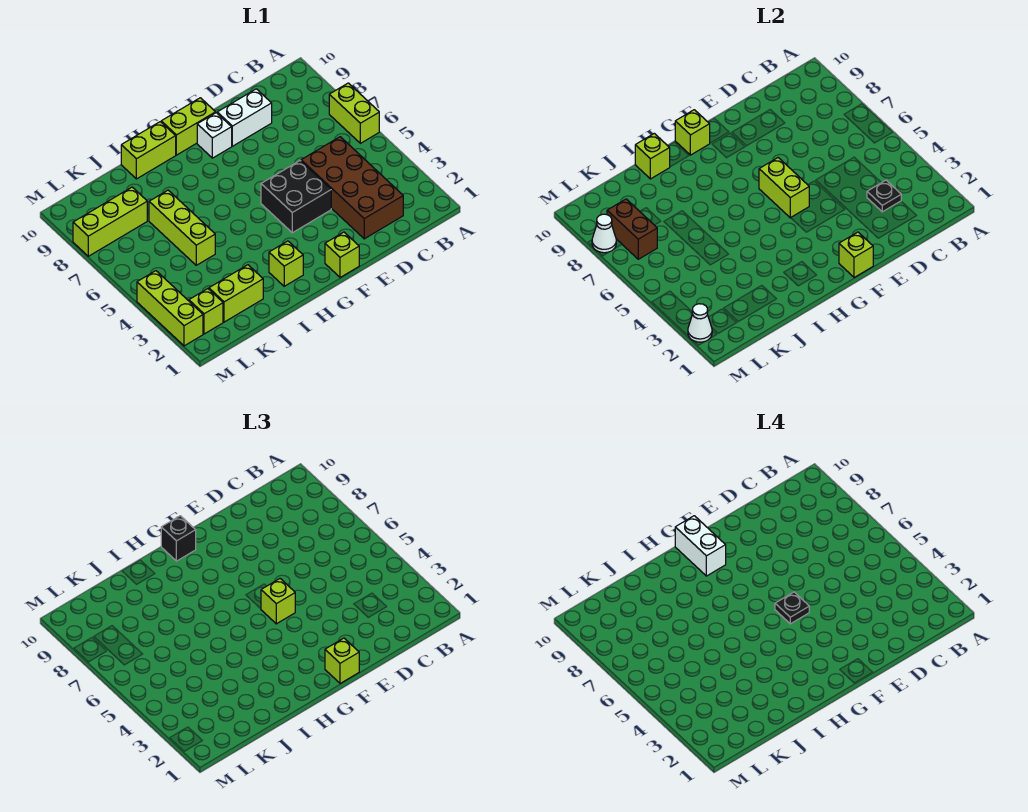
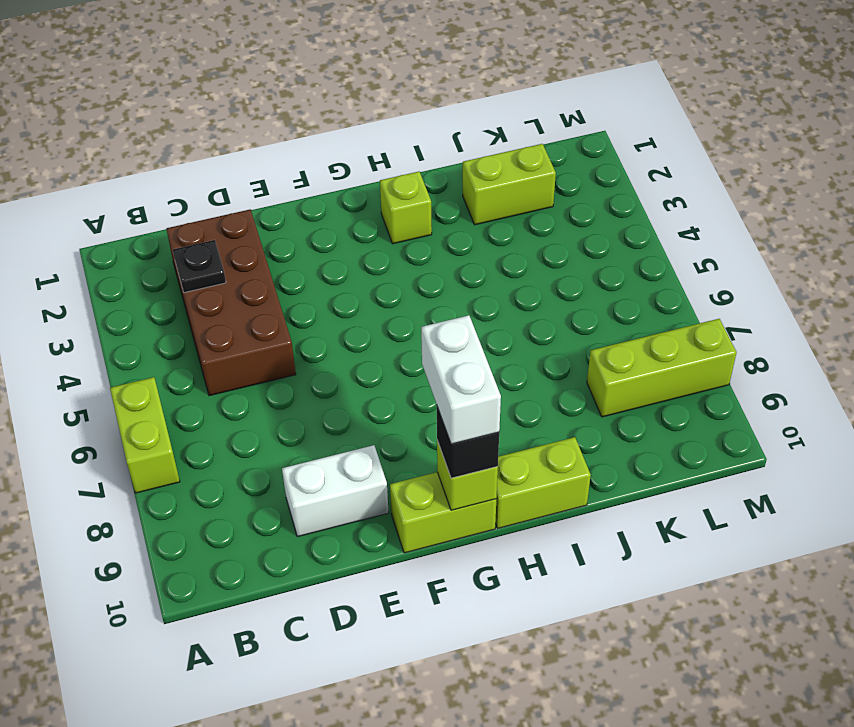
none -> black brick E4:F5 level 1
none -> lime brick F1 level 1
none -> white brick F9 level 1

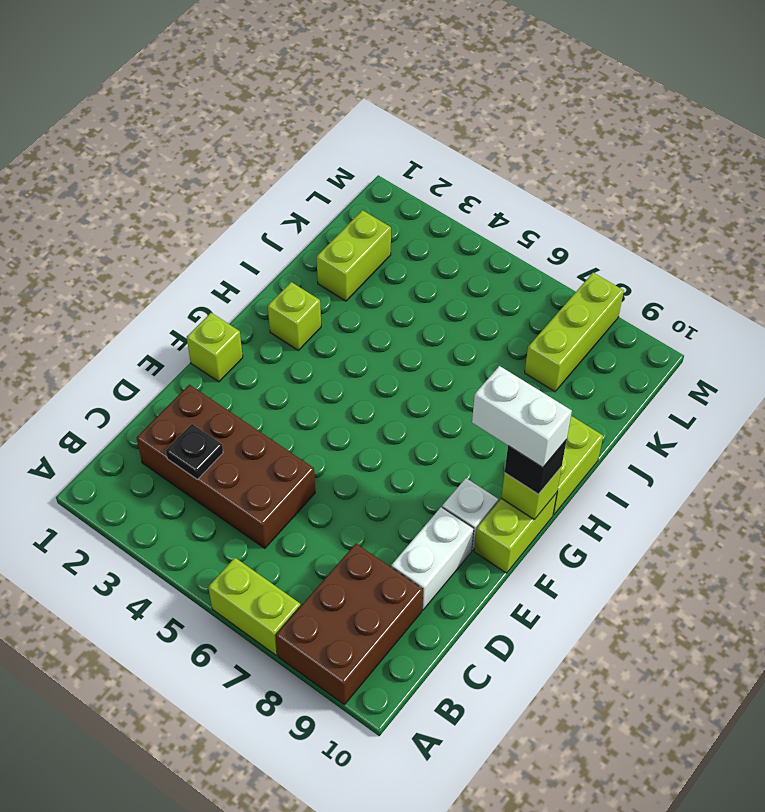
brown brick A8:C9 level 1 -> none
none -> black brick E4:F5 level 1
none -> lime brick J5:J7 level 1
none -> lime brick L2 level 1

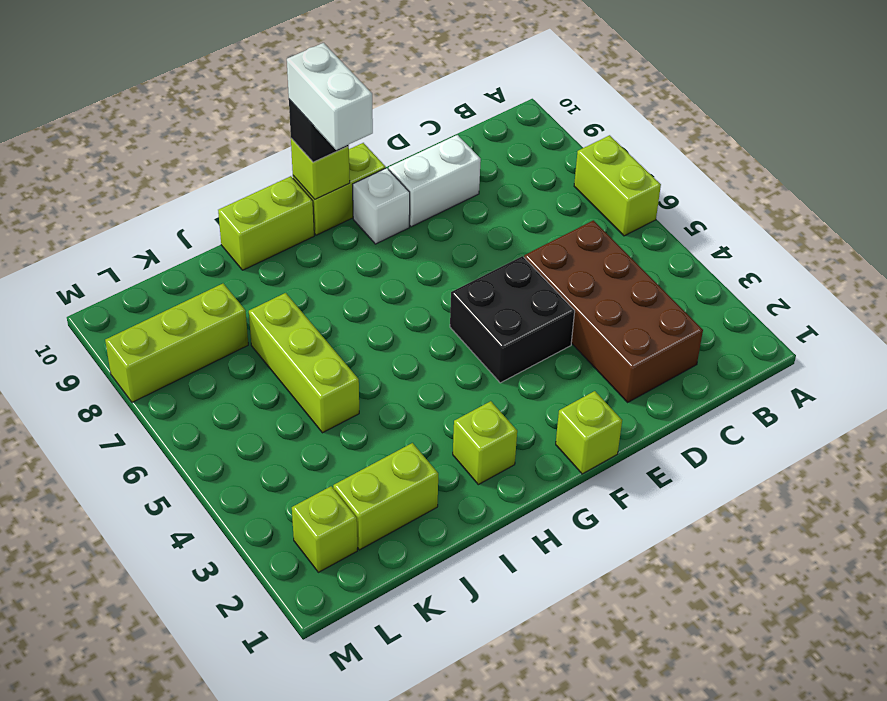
none -> lime brick M2:M4 level 1
none -> black plate C3 level 2
none -> lime brick F1 level 2

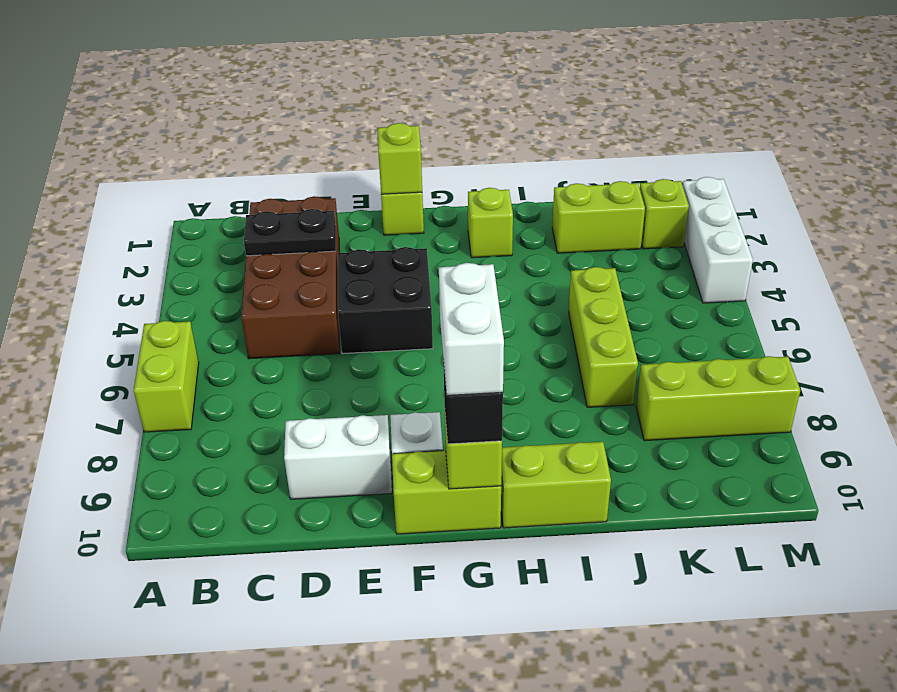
black plate C3:D3 level 2 -> black plate C3 level 2
white brick M2:M4 level 1 -> lime brick M2:M4 level 1
none -> lime brick F5:F6 level 2
none -> lime brick I10 level 2
none -> brown brick L7:L8 level 2

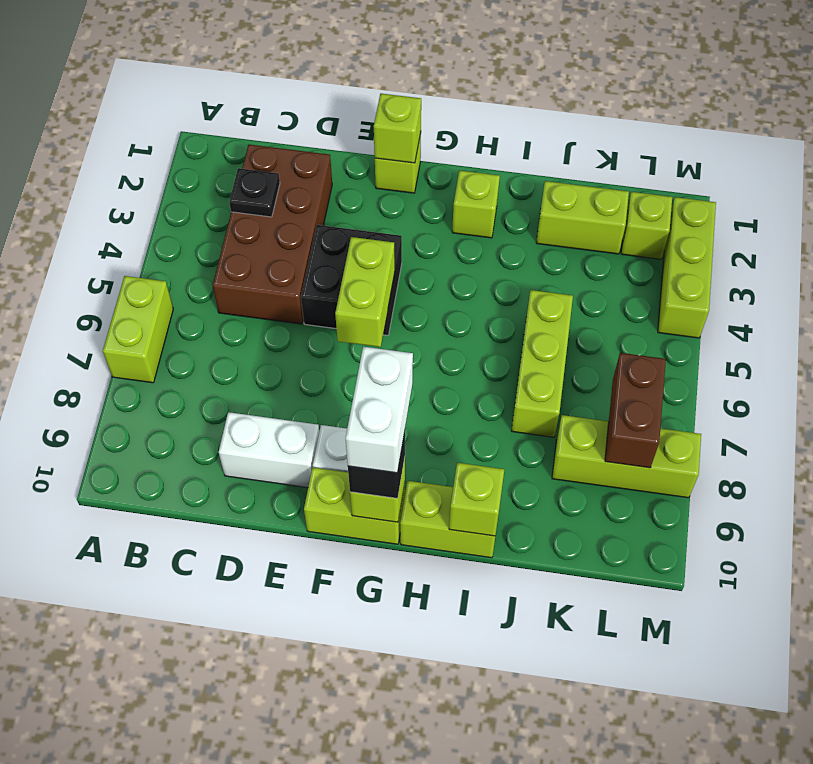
none -> white cone M2 level 2
none -> white cone M8 level 2
none -> lime brick F1 level 3

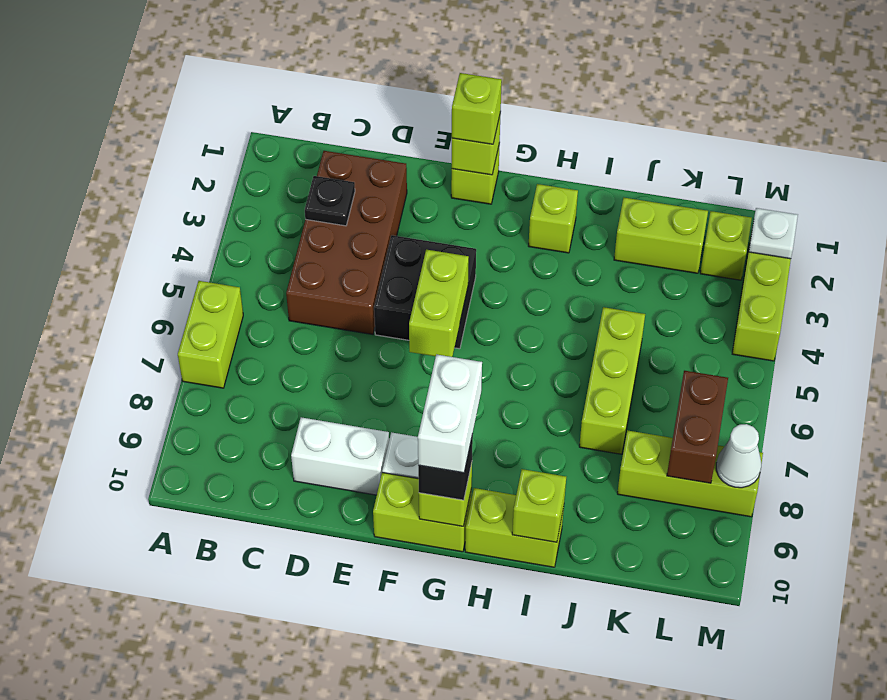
white plate M2 level 2 -> white cone M2 level 2
none -> lime brick F5 level 3
none -> black plate F5 level 4

